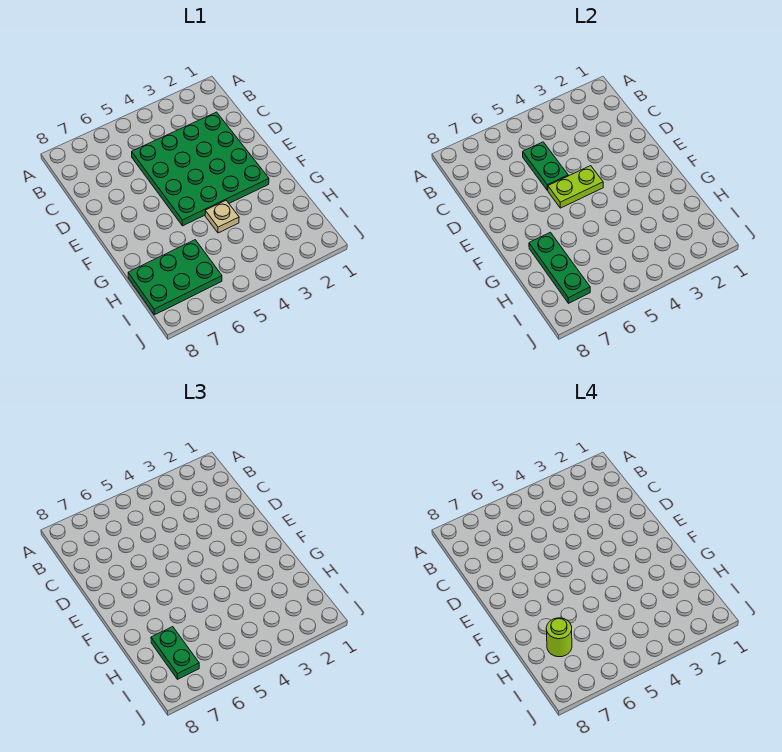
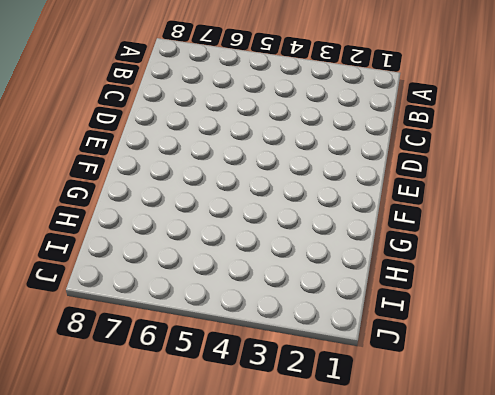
none -> green plate C2:F5 level 1
none -> tan plate G4 level 1

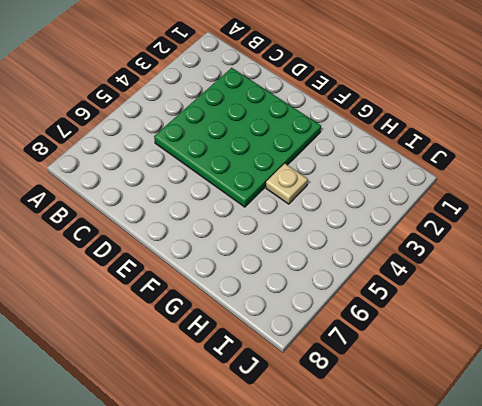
none -> green plate H6:I8 level 1
none -> green plate C5:D5 level 2

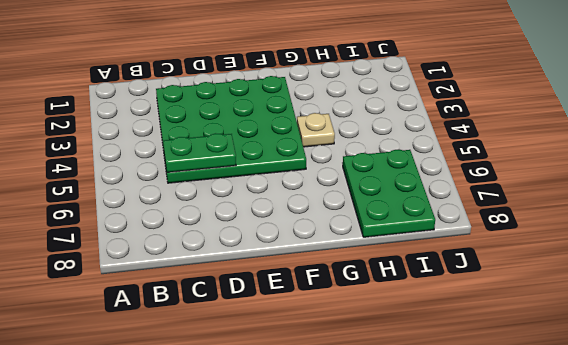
none -> lime plate E4:E5 level 2
none -> green plate G7:I7 level 2

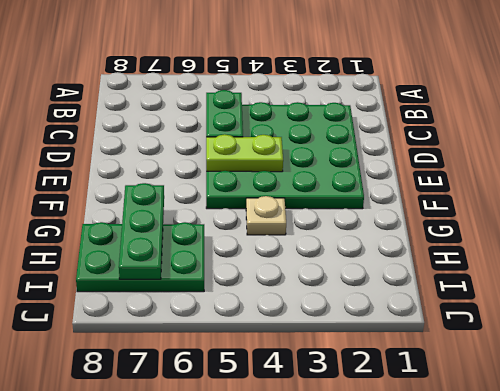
none -> green plate H7:I7 level 3
none -> lime round brick H7 level 4

